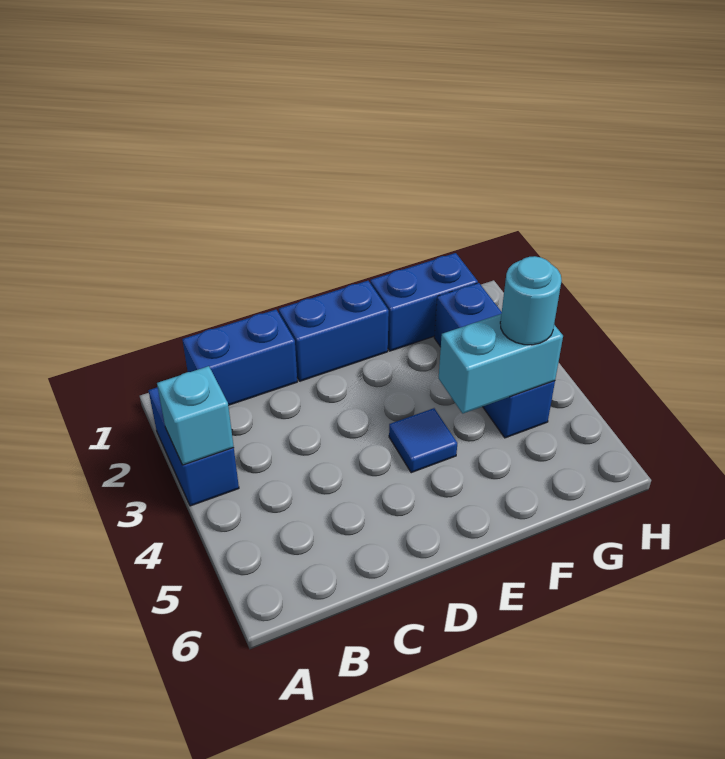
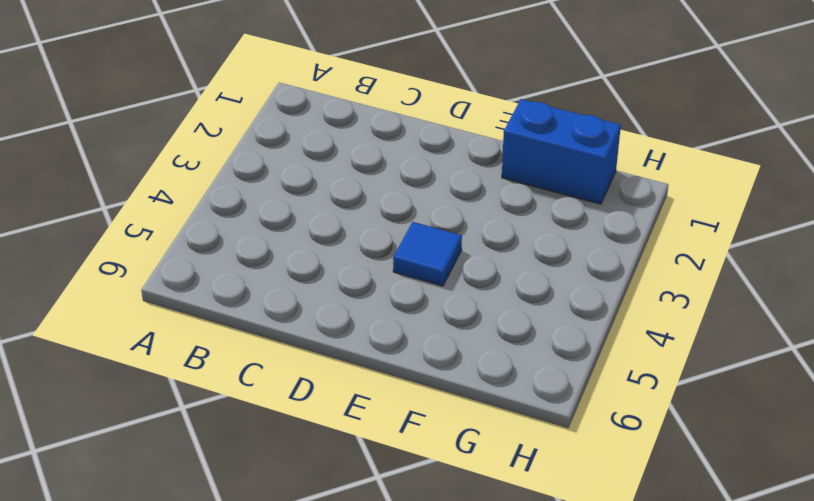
none -> blue brick A2:A3 level 1
none -> blue brick B1:C1 level 1

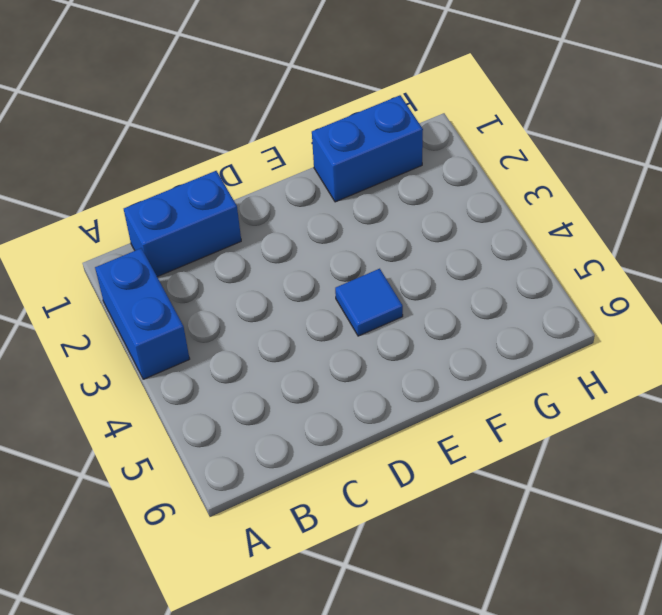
none -> blue brick D1:E1 level 1
none -> blue brick G2:G4 level 1

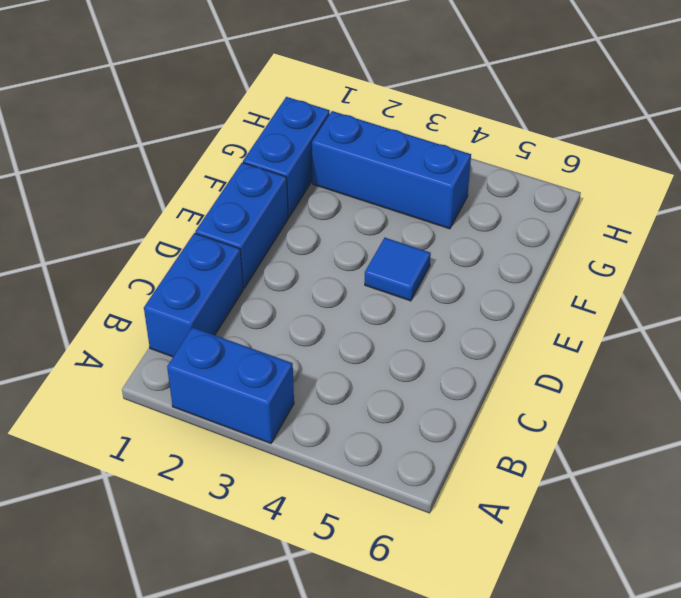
none -> cyan brick A3 level 2
none -> cyan brick F4:G4 level 2

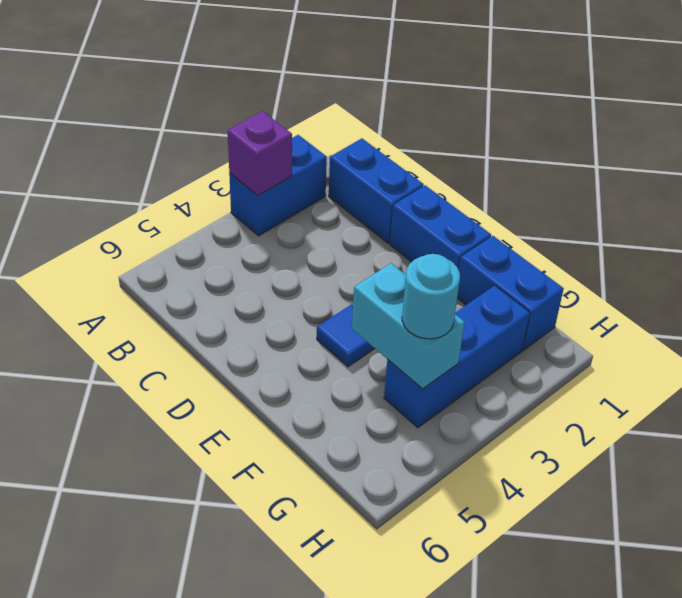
purple brick A3 level 2 -> cyan brick A3 level 2

